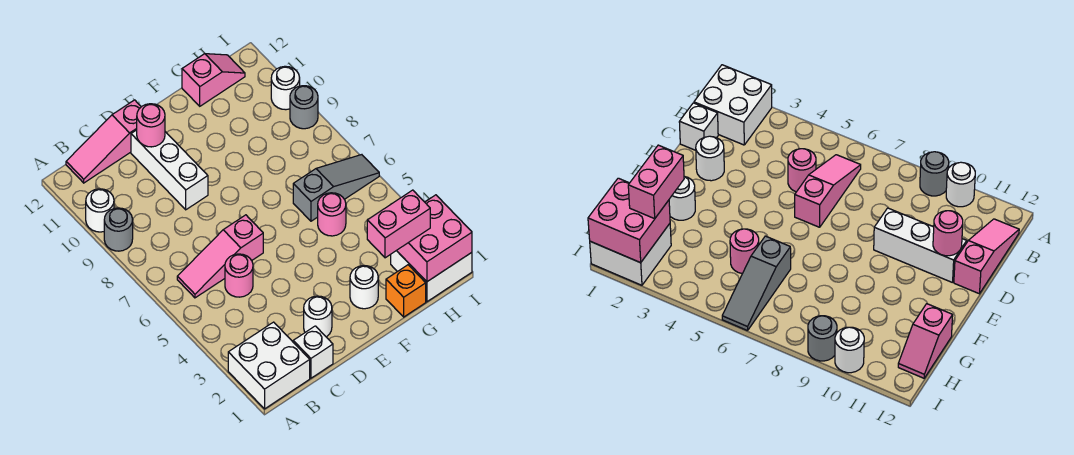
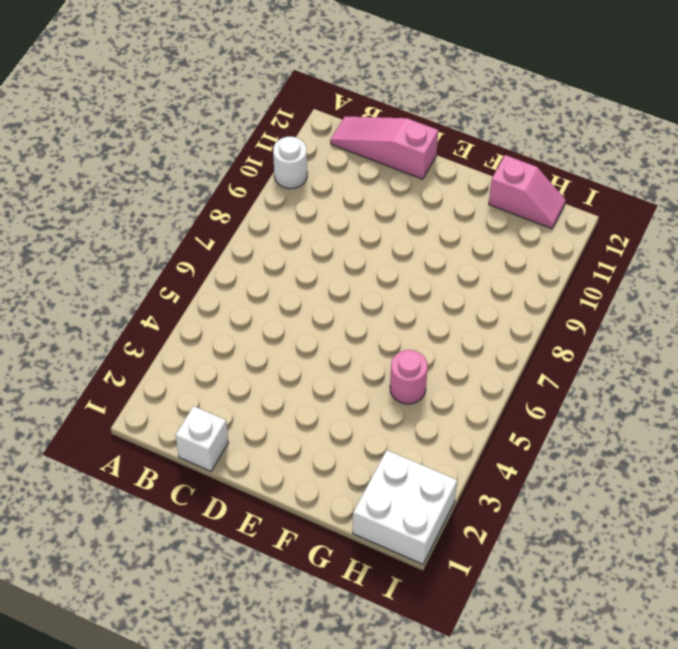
none -> white brick A1:B2 level 1
none -> grey round brick A9 level 1
none -> pink slope B6:D6 level 1 top D

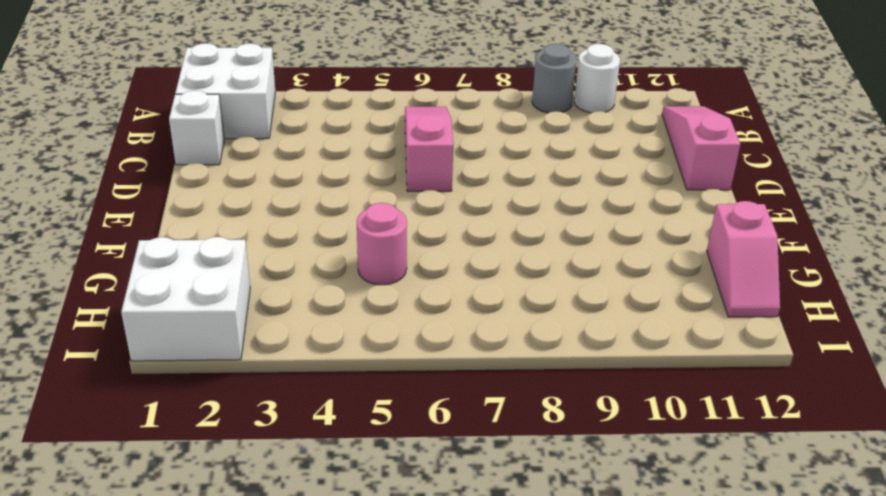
none -> pink round brick C5 level 1
none -> white round brick D2 level 1
none -> white brick D9:D11 level 1

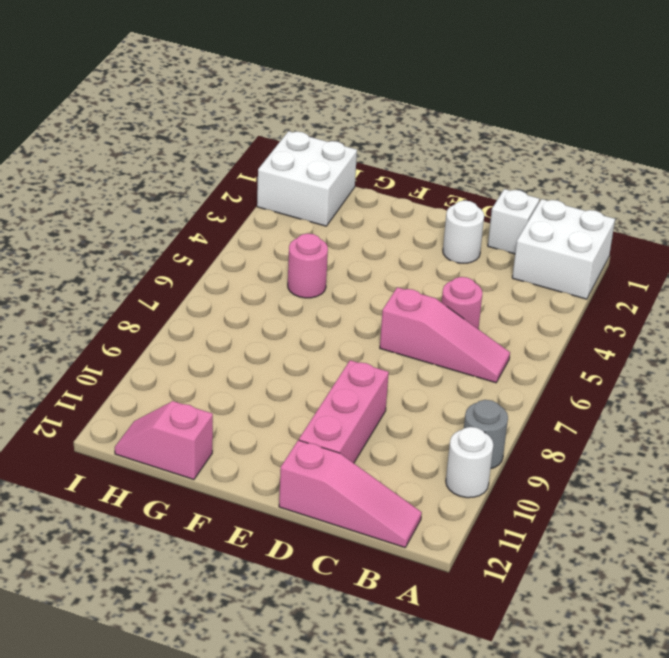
pink brick D9:D11 level 1 -> white brick D9:D11 level 1
none -> white round brick F2 level 1
none -> orange brick G1 level 1
none -> grey slope G6:I6 level 1 top G

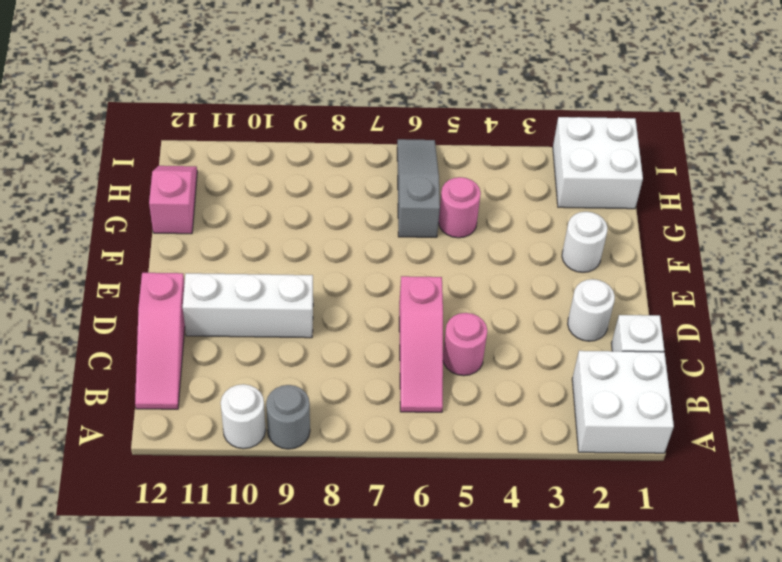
none -> orange brick G1 level 1
none -> grey round brick I9 level 1
none -> white round brick I10 level 1

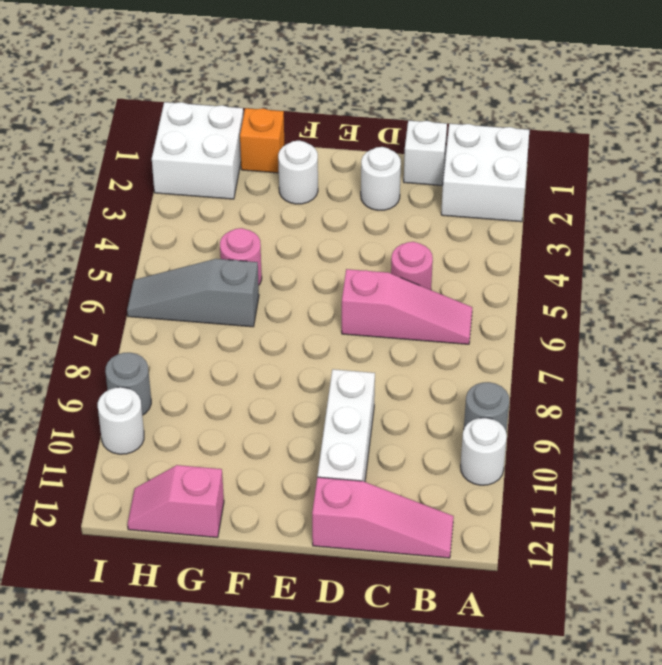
none -> pink round brick D11 level 2
none -> pink brick H1:I2 level 2
none -> pink brick G2:H2 level 3

